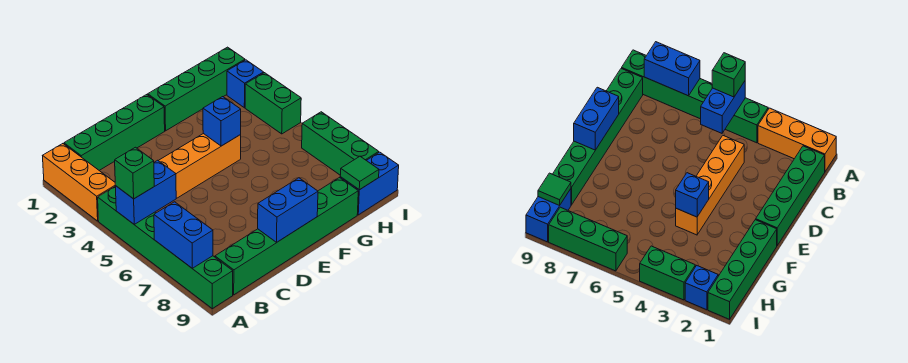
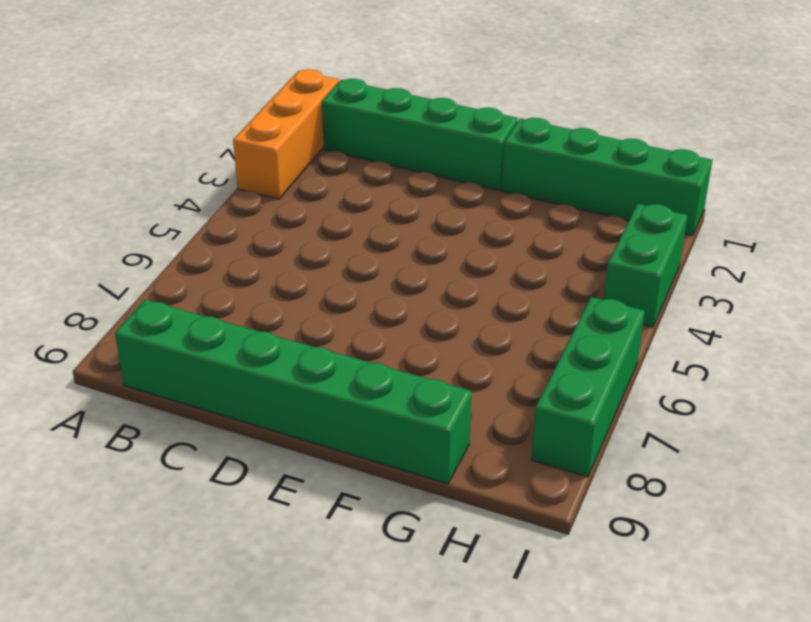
none -> green brick A4:A9 level 1
none -> orange brick C4:F4 level 1
none -> blue brick H9:I9 level 1

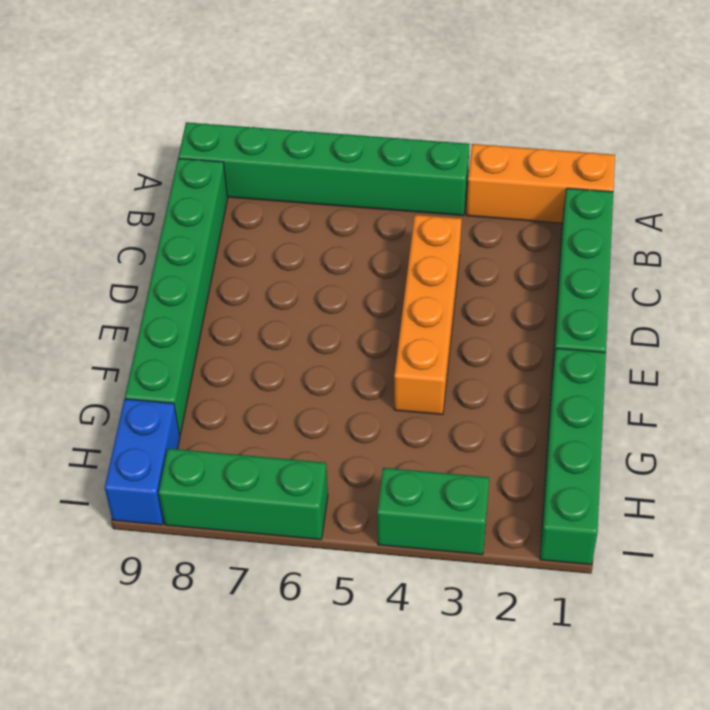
none -> blue brick I2 level 1
none -> blue brick A5:B5 level 2
none -> blue brick A7:A8 level 2

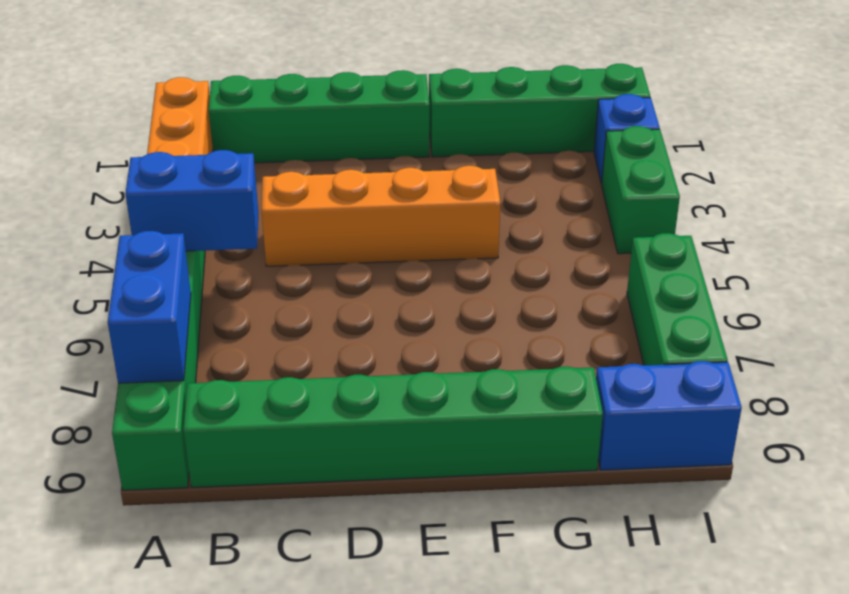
none -> blue brick D9:E9 level 2
none -> blue brick F4 level 2
none -> green tile H9 level 2

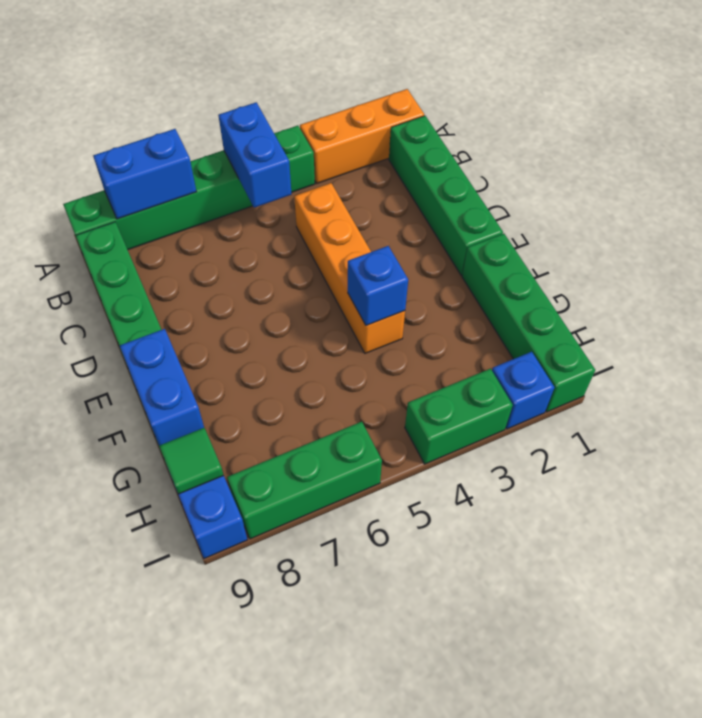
blue brick F9:G9 level 2 -> blue brick D9:E9 level 2
none -> green brick A5 level 3

